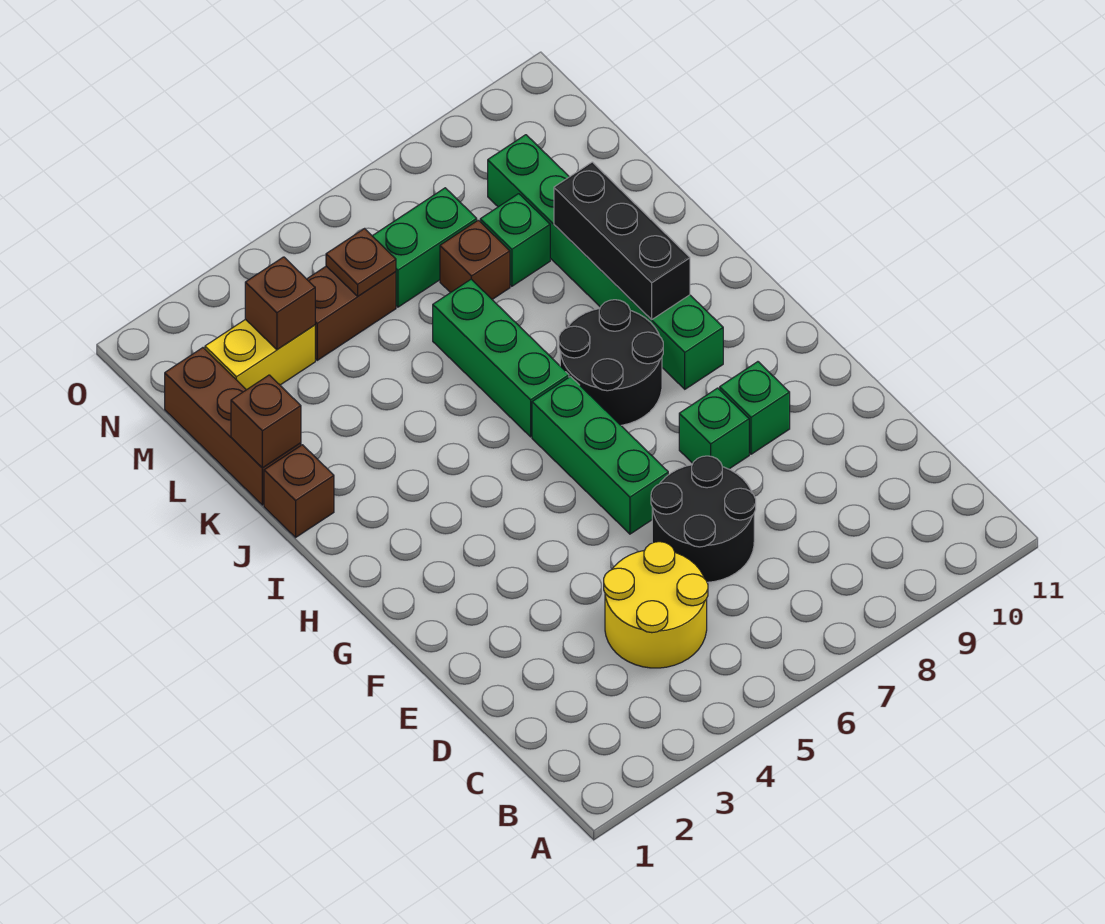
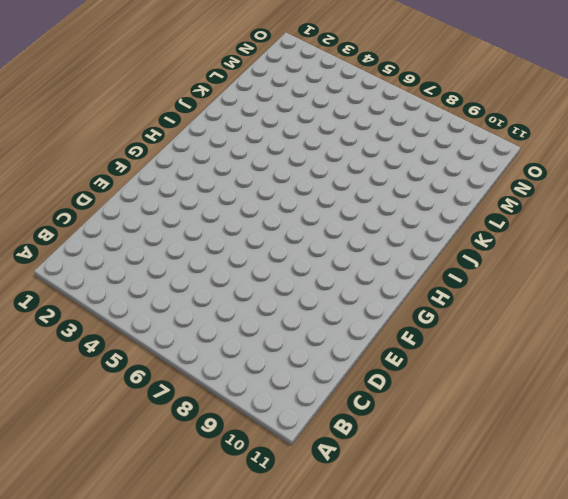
none -> yellow round brick C4:D5 level 1
none -> black round brick D6:E7 level 1
none -> green brick F6:H6 level 1

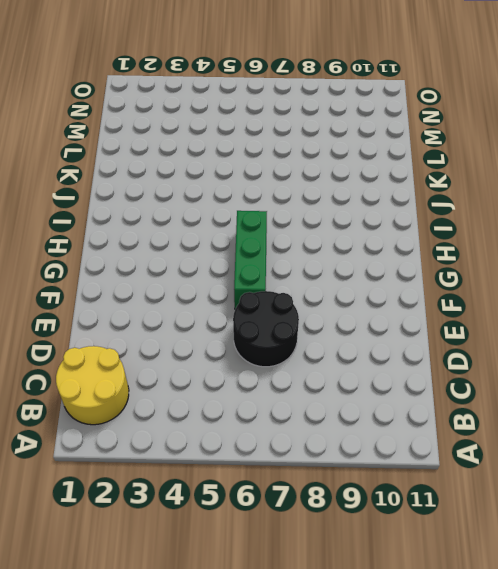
yellow round brick B1:C2 level 1 -> yellow round brick C4:D5 level 1
none -> green brick F8 level 1
none -> green brick F9 level 1
none -> black round brick H7:I8 level 1

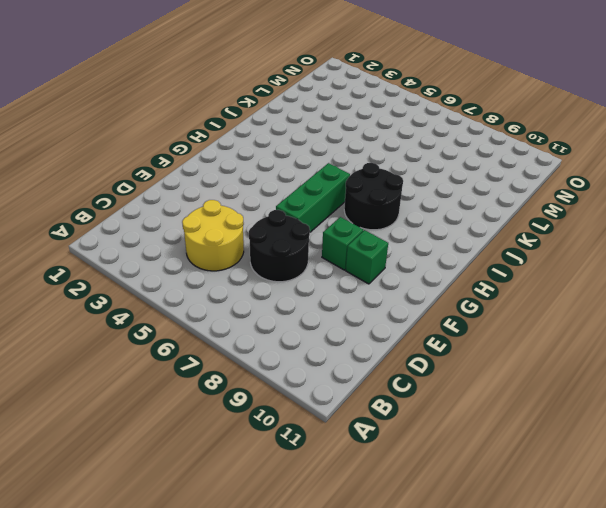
none -> green brick H9:M9 level 1
none -> green brick I6:K6 level 1
none -> brown brick J1 level 1

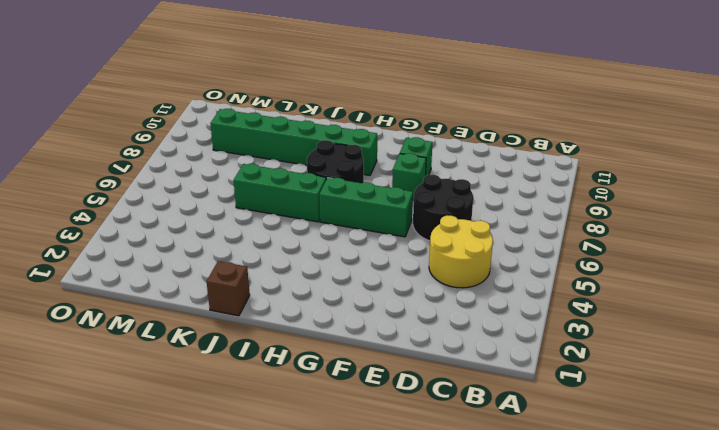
none -> brown brick K1:M1 level 1
none -> brown brick L7 level 1
none -> green brick L8 level 1

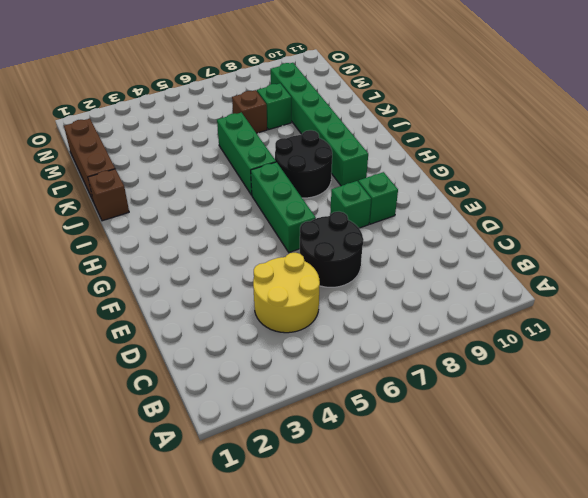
none -> yellow brick M2:M3 level 1
none -> brown brick M4:M5 level 1
none -> green brick M6:M7 level 1

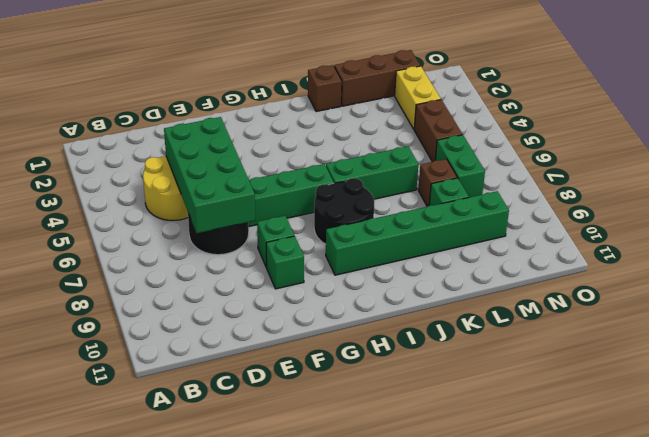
green brick D4:E7 level 2 -> none
none -> black brick I9:K9 level 2
none -> brown brick K1 level 2
none -> brown brick M3 level 2

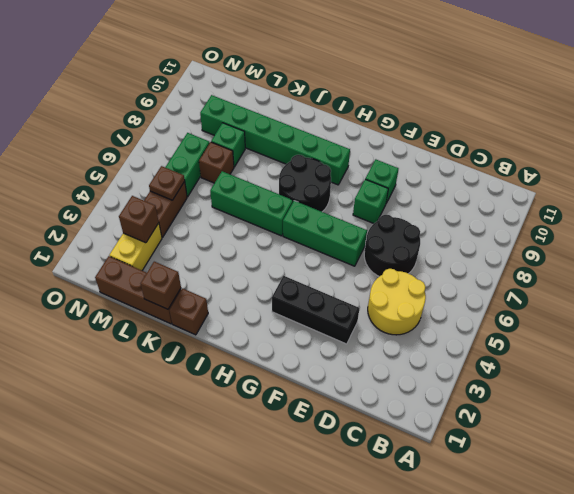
black brick E3:G3 level 1 -> black brick I9:K9 level 2

